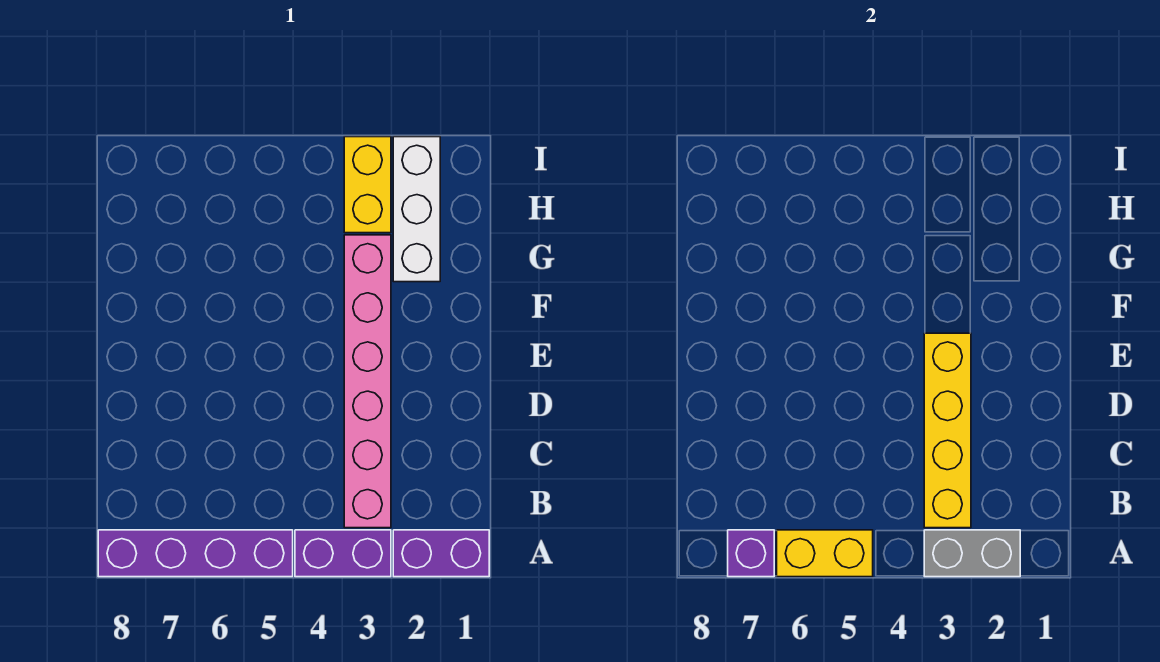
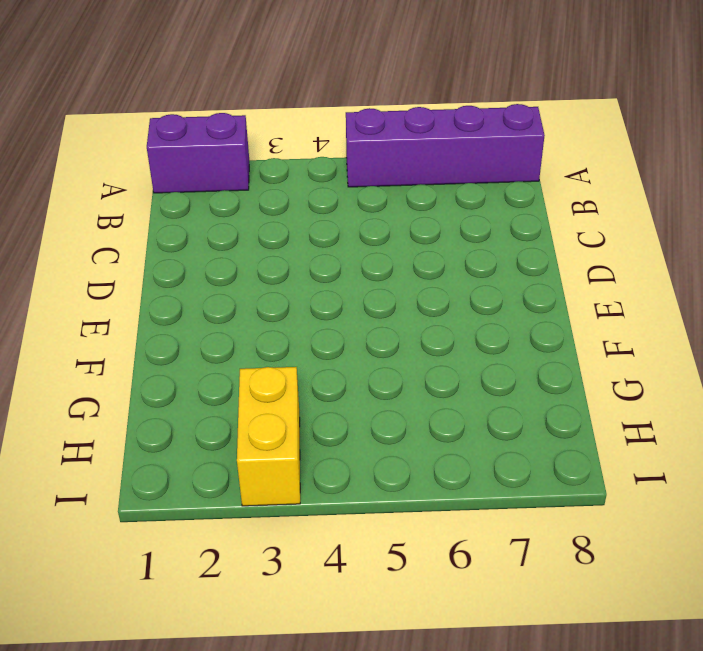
none -> purple brick A3:A4 level 1
none -> pink brick B3:G3 level 1

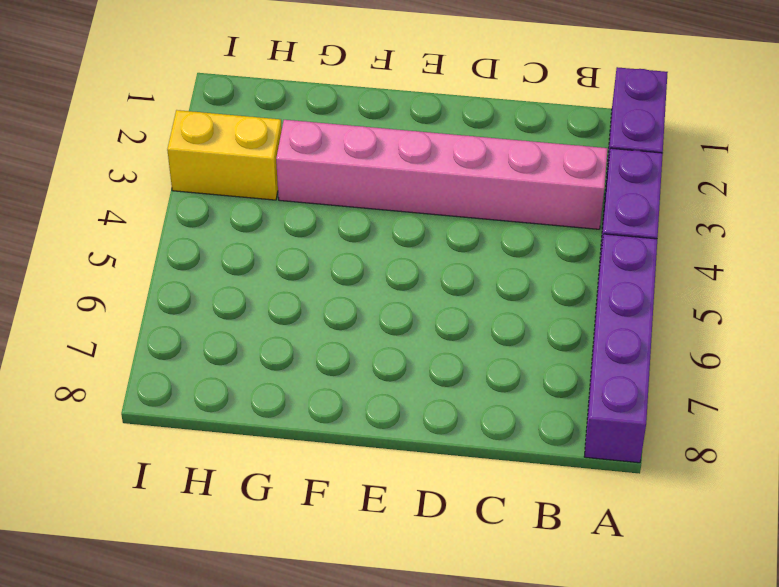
none -> white brick G2:I2 level 1
none -> grey brick A2:A3 level 2

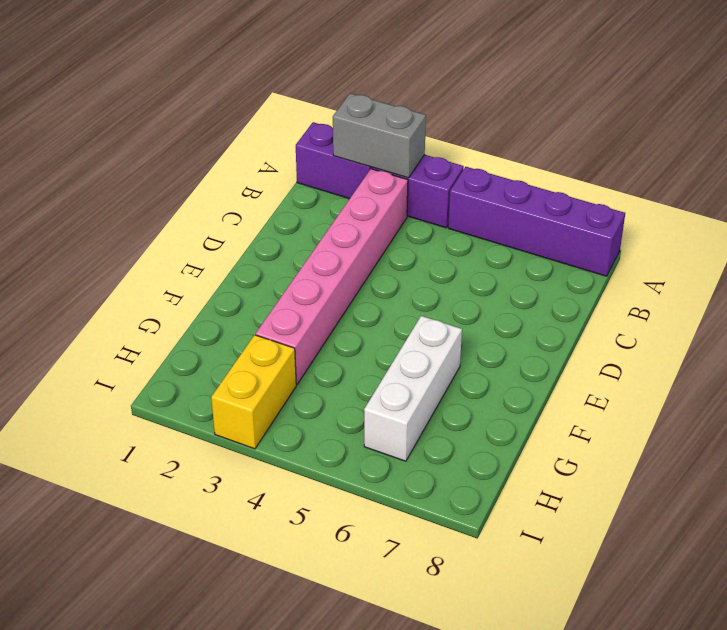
white brick F6:H6 level 1 -> white brick G2:I2 level 1
none -> yellow brick A5:A6 level 2
none -> purple brick A7 level 2

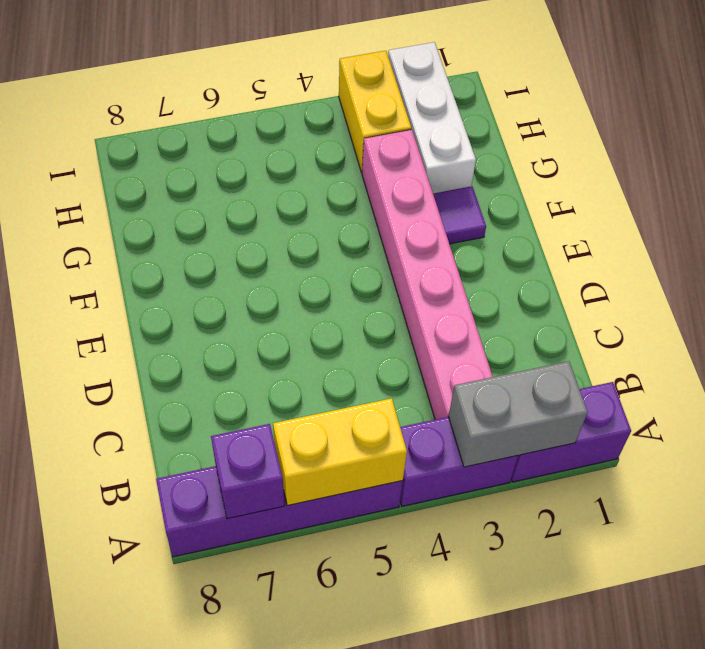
purple tile F2 level 1 -> none
none -> yellow brick B3:E3 level 2

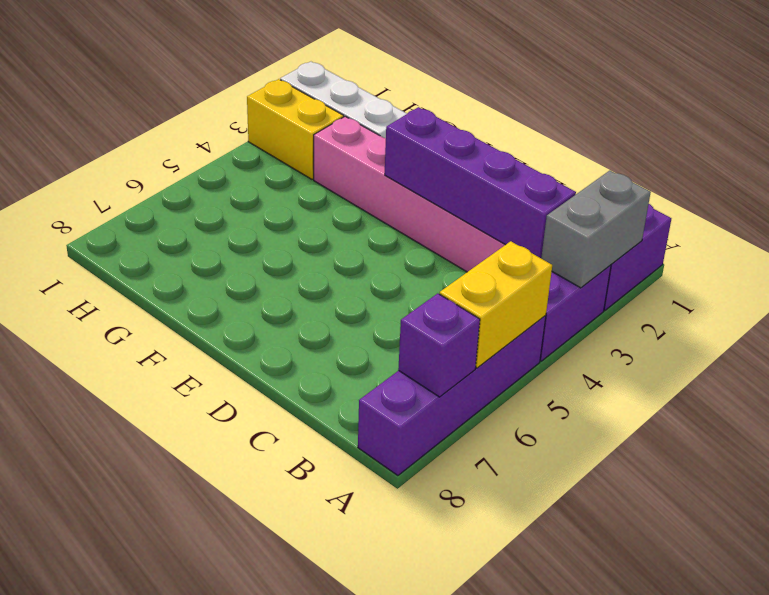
purple brick B3:E3 level 2 -> yellow brick B3:E3 level 2

